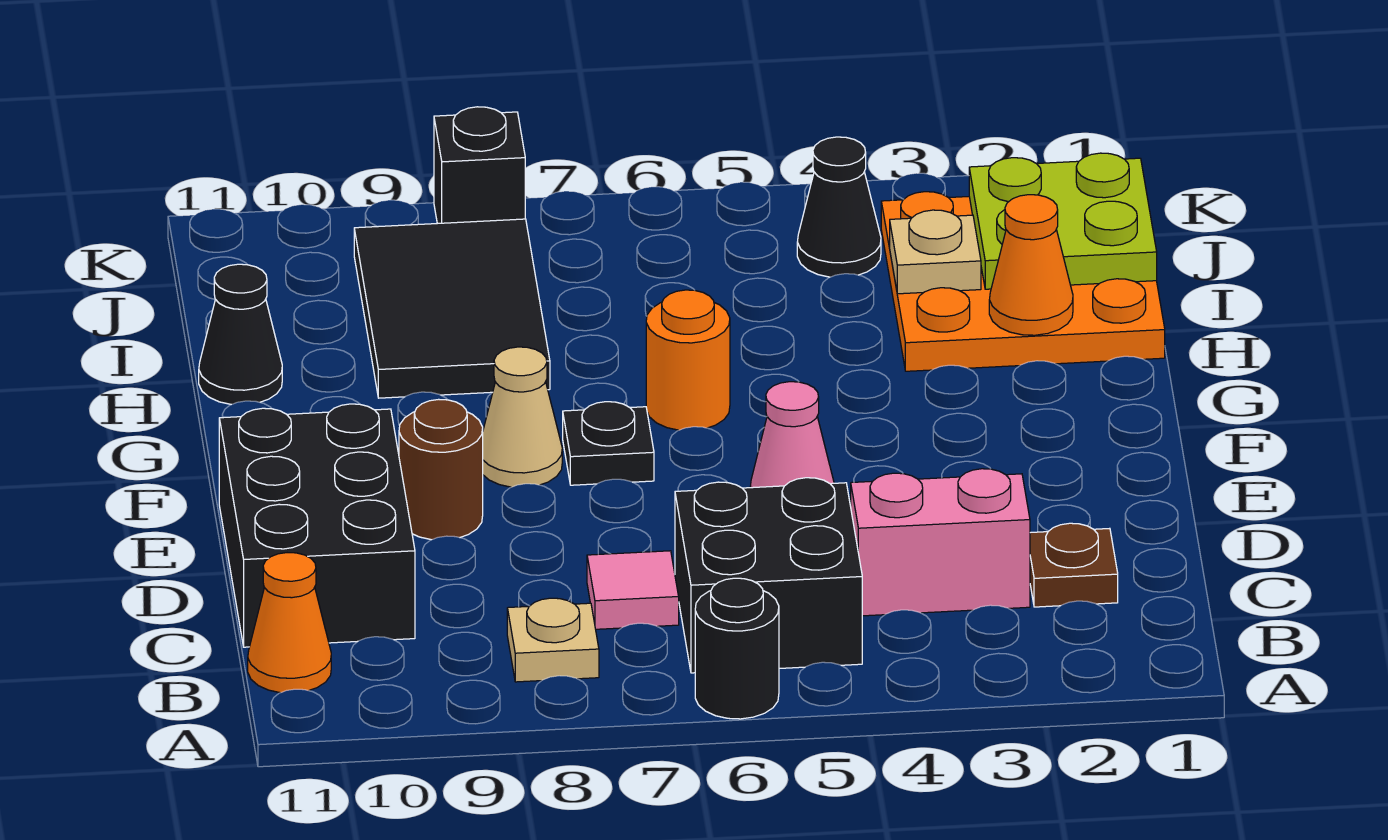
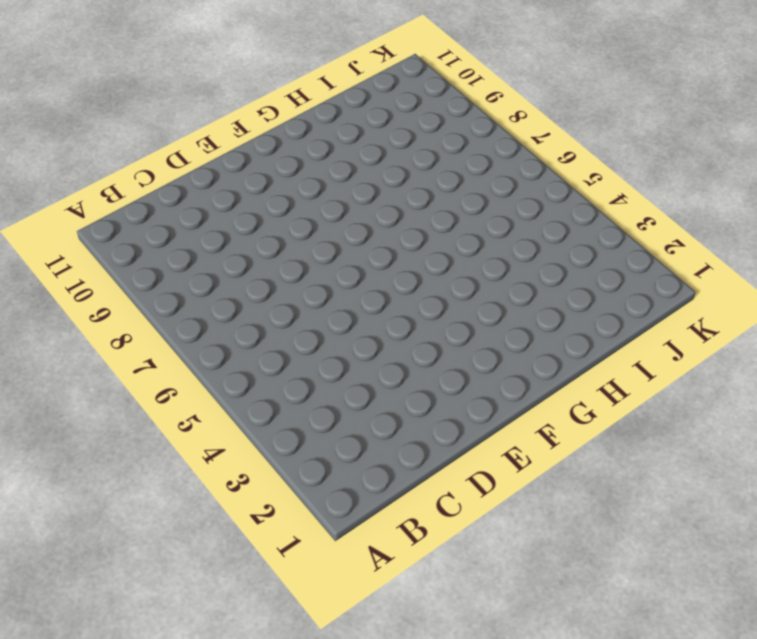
none -> black round brick A6 level 1
none -> black brick B5:C6 level 1
none -> tan plate B8 level 1

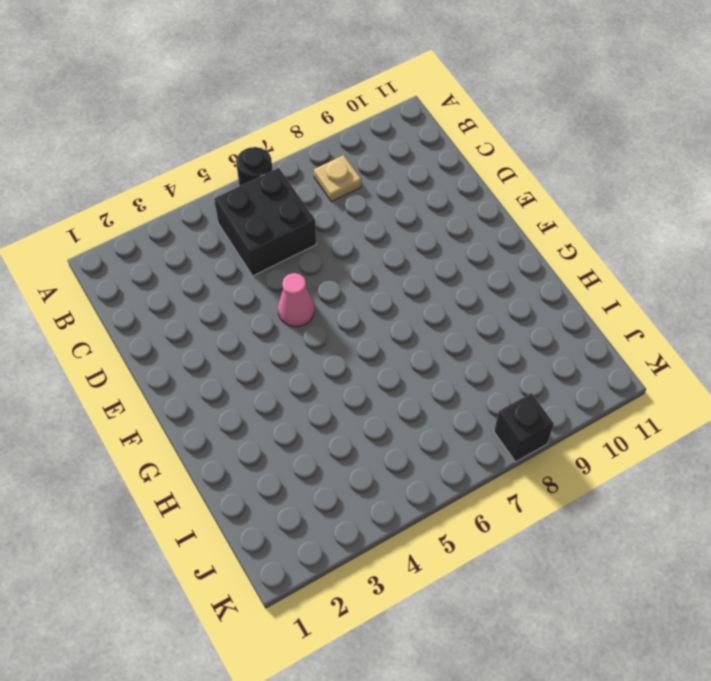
none -> orange cone B11 level 1
none -> brown plate C2 level 1
none -> pink brick C3:C4 level 1

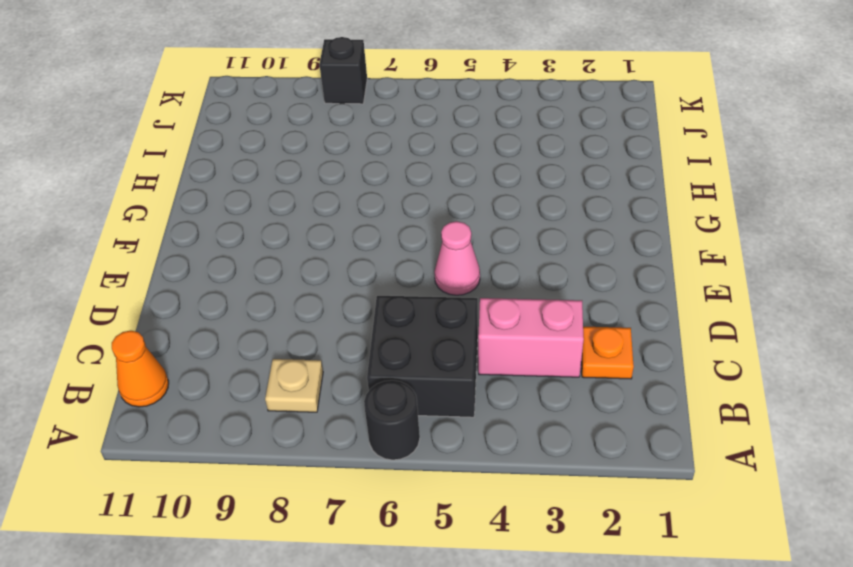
orange plate C2 level 1 -> brown plate C2 level 1
none -> pink tile C7 level 1
none -> black brick C10:E11 level 1
none -> brown round brick E9 level 1

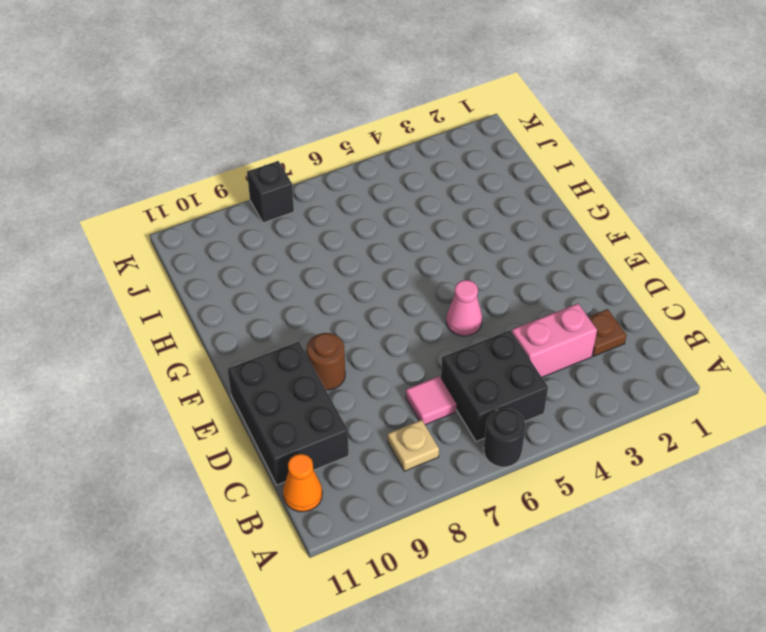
none -> black plate F7 level 1
none -> tan cone F8 level 1
none -> orange round brick G6 level 1

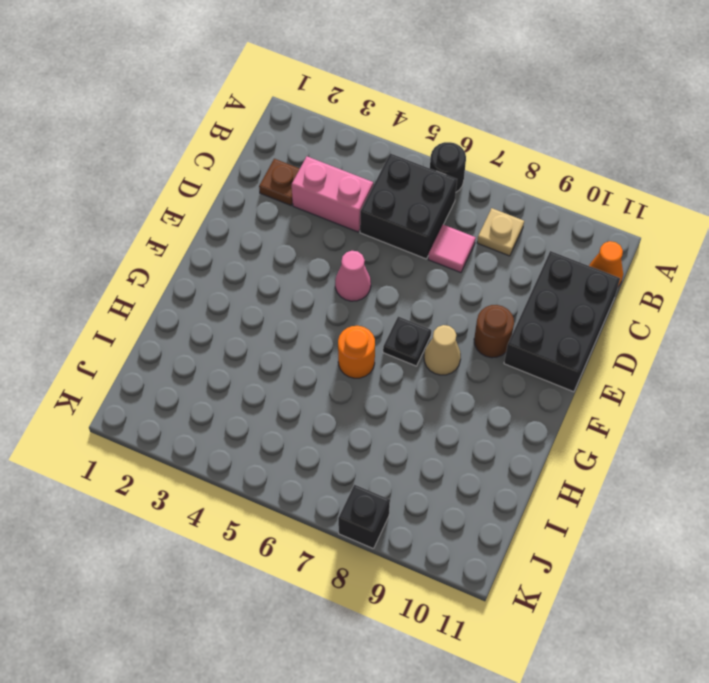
none -> orange plate H1:J3 level 1
none -> black tile H8:J9 level 1
none -> black cone H11 level 1

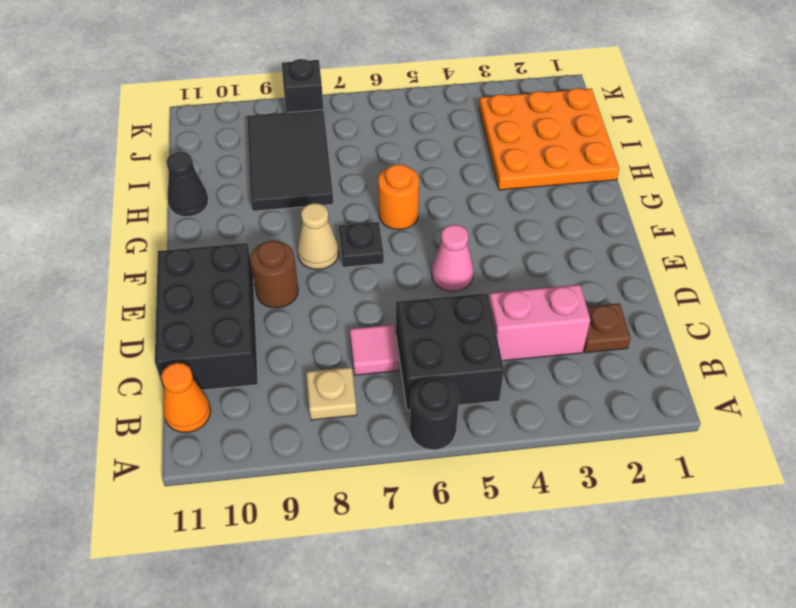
none -> black cone J4 level 1
none -> orange cone H2 level 2
none -> lime plate I1:J2 level 2

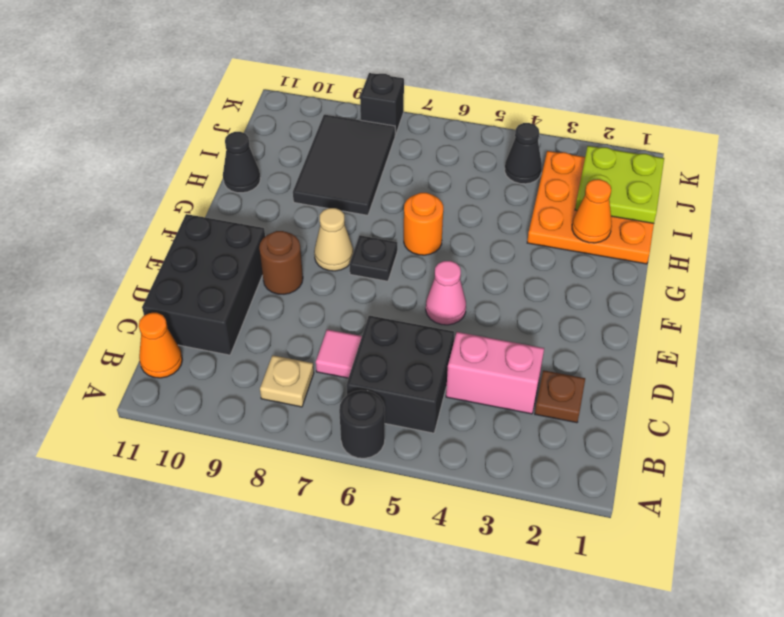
none -> tan plate I3 level 2

